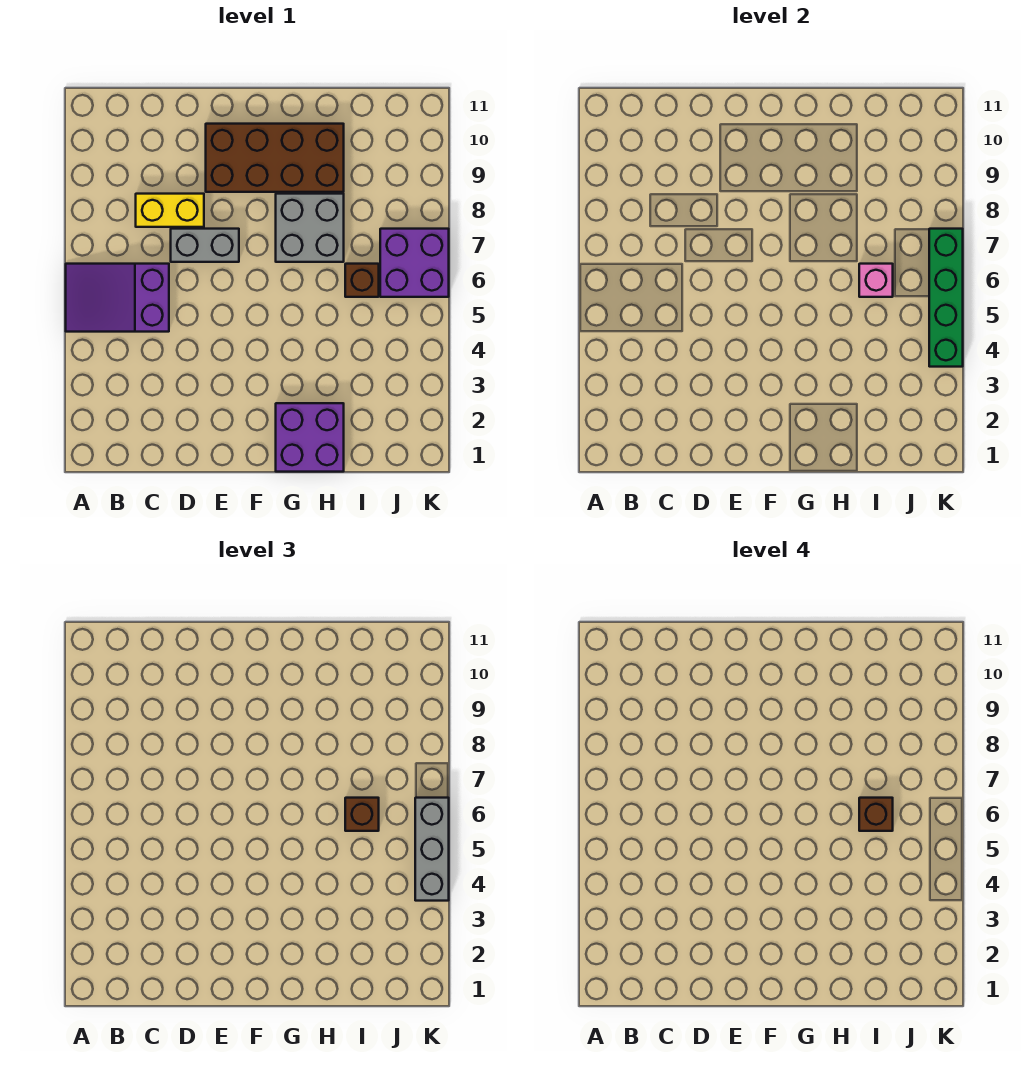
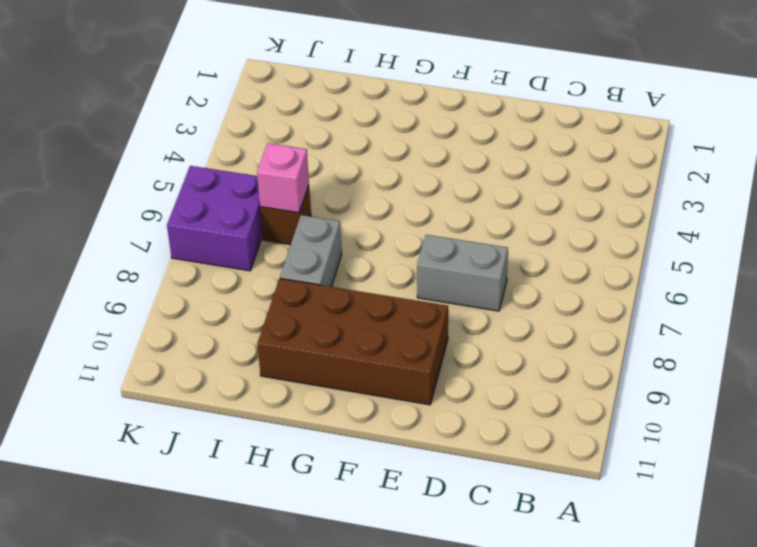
grey brick H7:H8 level 1 -> grey brick G7:H8 level 1
none -> purple slope A5:C6 level 1 top C
none -> yellow brick C8:D8 level 1
none -> purple brick G1:H2 level 1

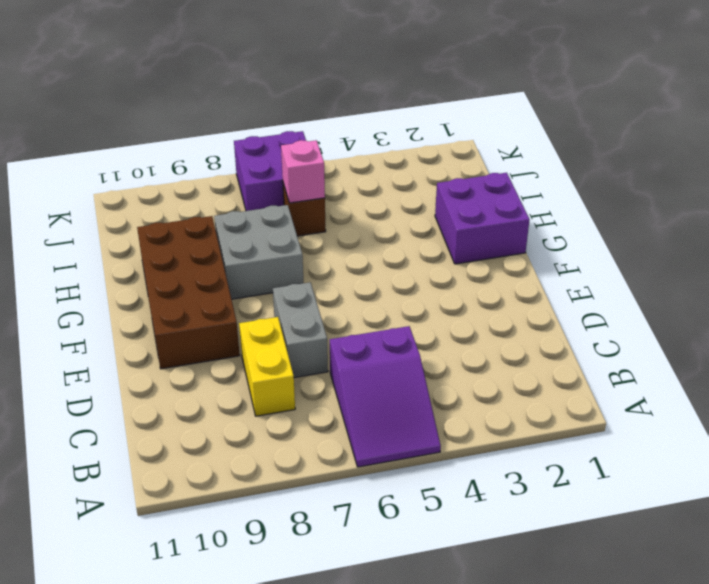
none -> green brick K4:K7 level 2
none -> brown brick I6 level 3
none -> grey brick K4:K6 level 3

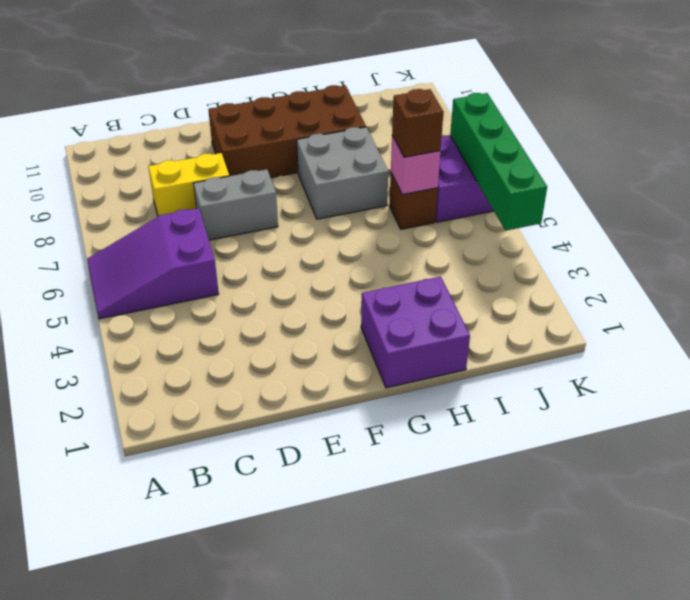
none -> grey brick K4:K6 level 3
none -> brown brick I6 level 4

